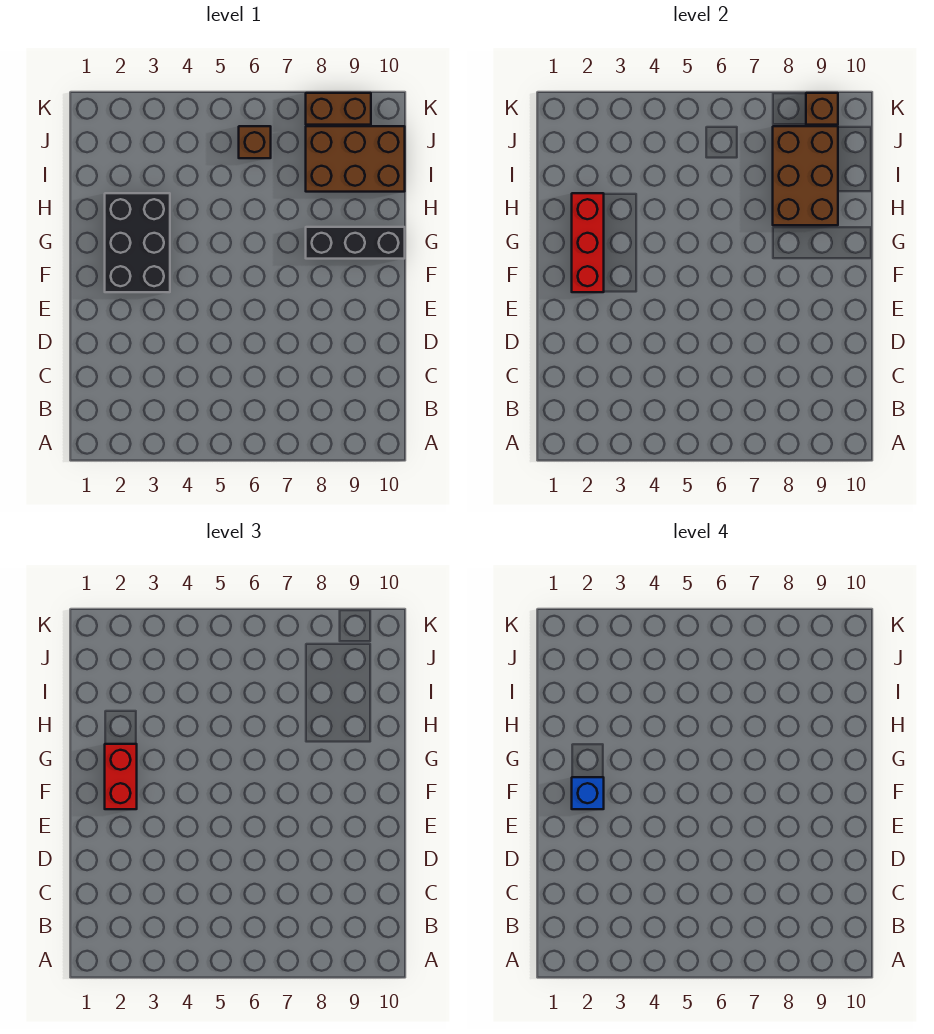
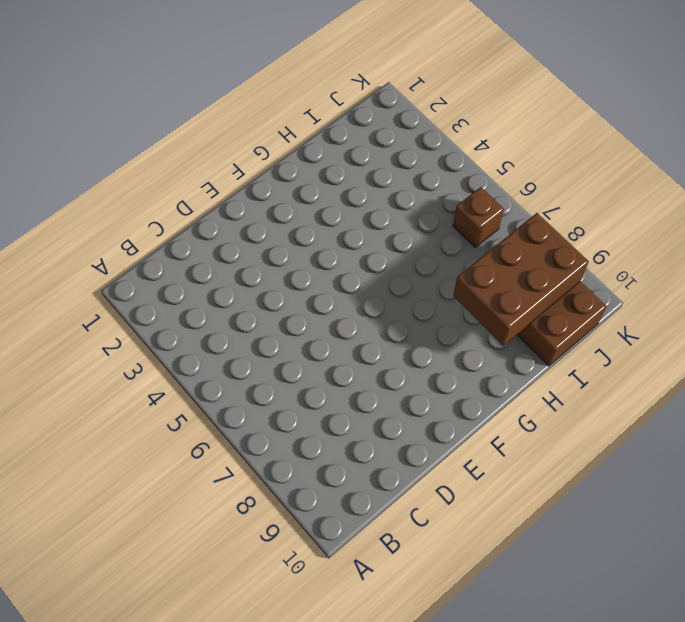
none -> black brick F2:H3 level 1
none -> black brick G8:G10 level 1

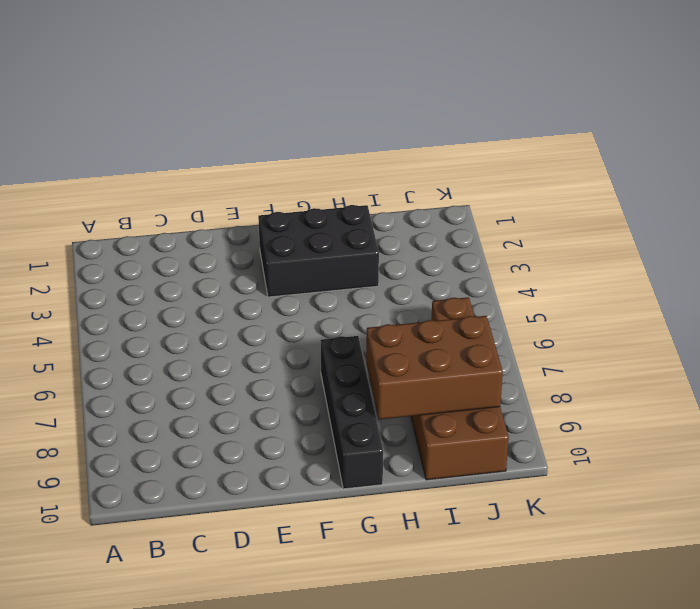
black brick G7:G10 level 1 -> black brick G8:G10 level 1
none -> brown brick K8:K9 level 1
none -> red brick F2:H2 level 2

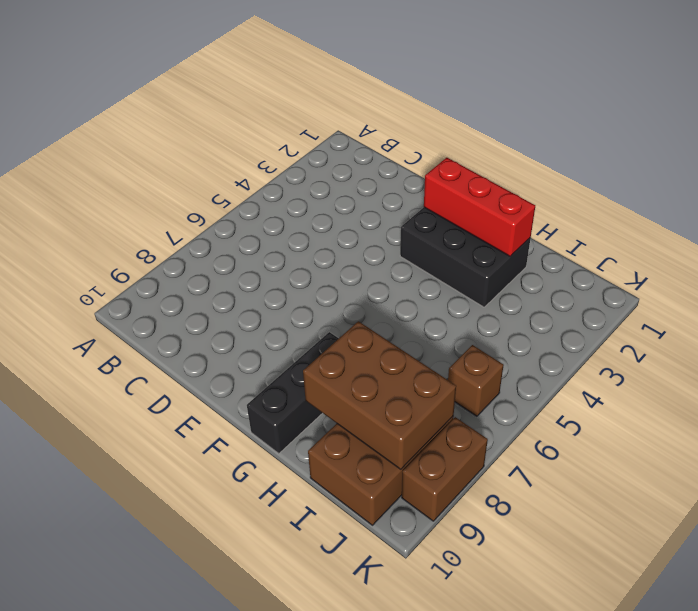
none -> brown brick K9 level 2
none -> red brick F2:G2 level 3

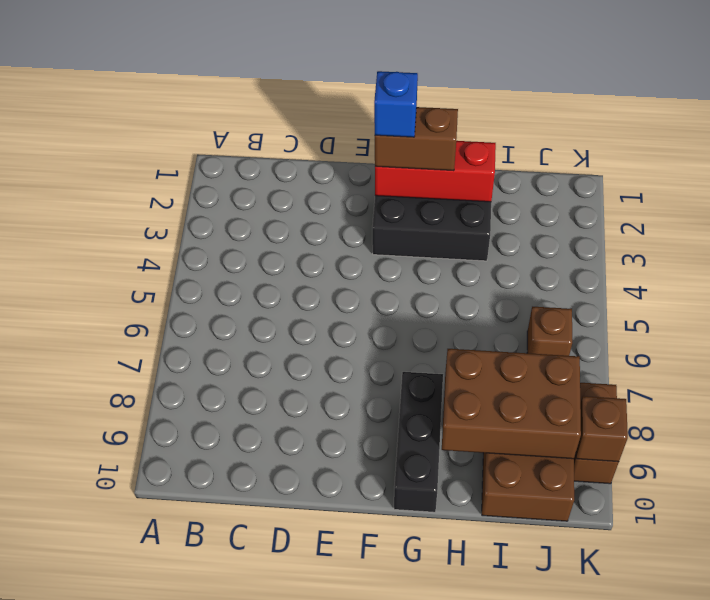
brown brick F2:G2 level 3 -> red brick F2:G2 level 3

